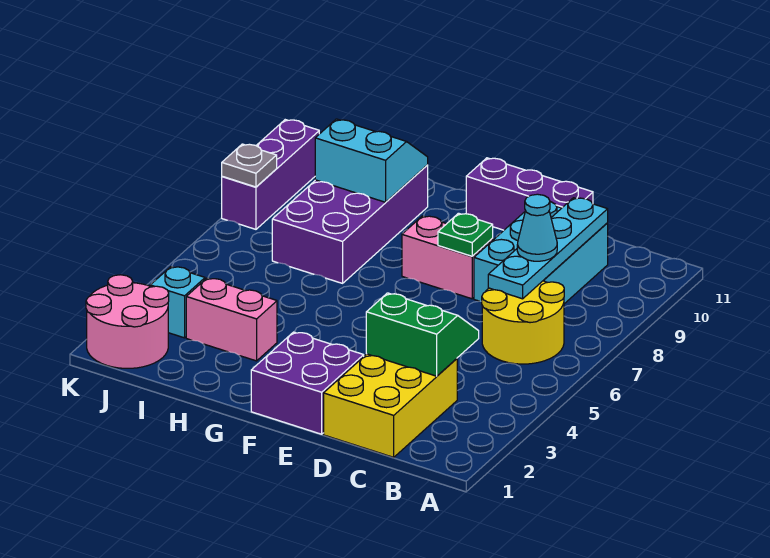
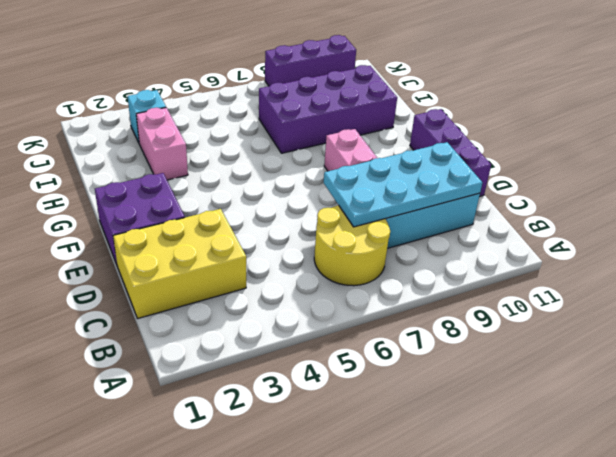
cyan plate C7:D10 level 2 -> cyan plate C7:C10 level 2
none -> pink round brick J1:K2 level 1
none -> green slope C3:D4 level 2 top 3
none -> green plate E8 level 2

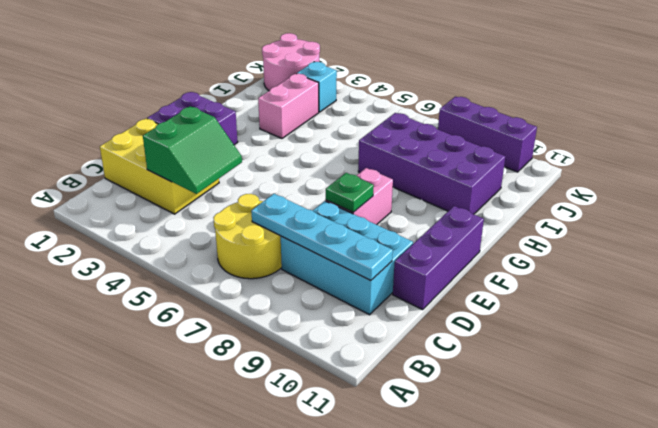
none -> cyan slope H9:I10 level 2 top 9
none -> grey plate K8 level 2
none -> cyan cone C8 level 3

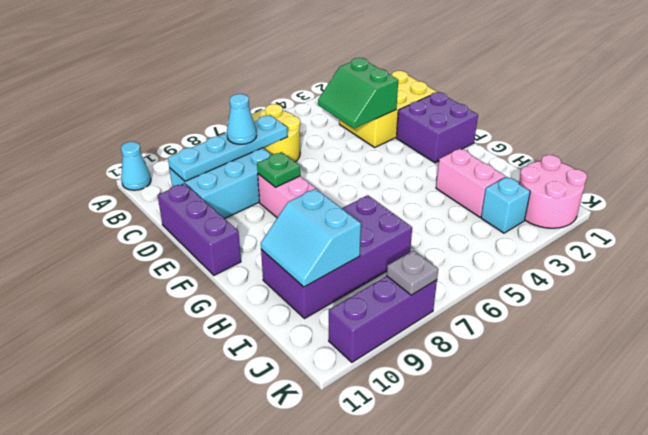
cyan cone A11 level 1 -> none

